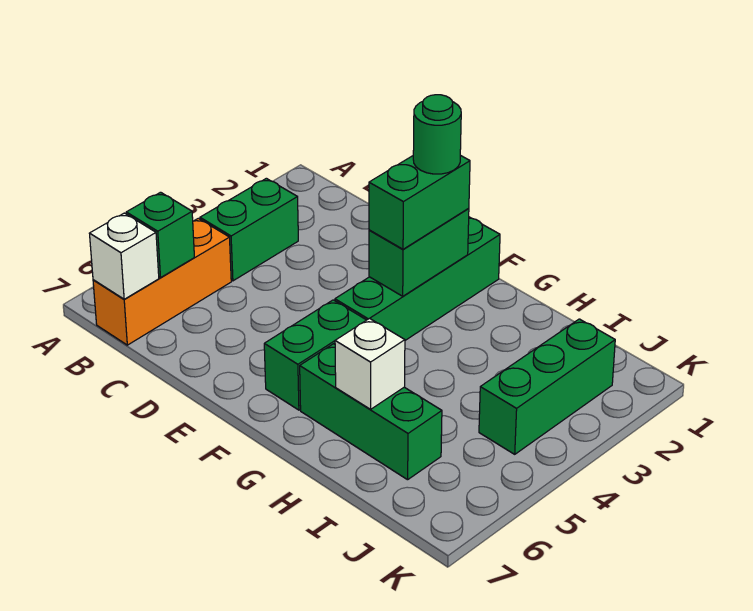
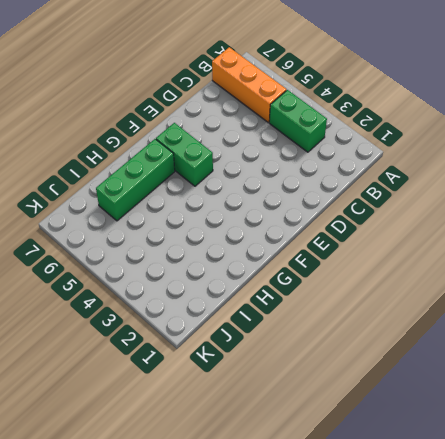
none -> green brick F1:F4 level 1
none -> green brick J2:J4 level 1
none -> green brick B6 level 2

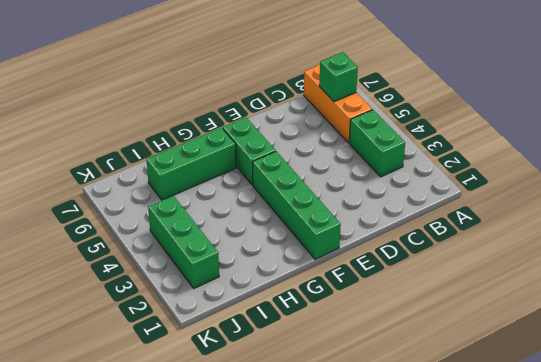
none -> white brick B7 level 2
none -> green brick F2:F3 level 2
none -> white brick H6 level 2

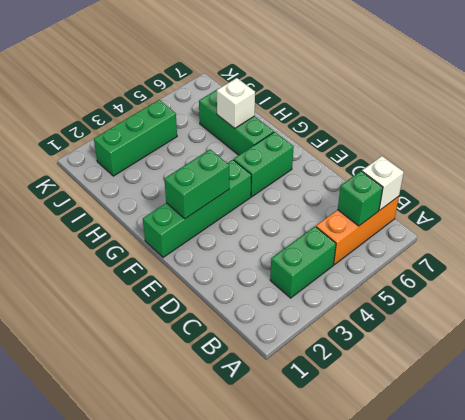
none -> green brick F2:F3 level 3
none -> green round brick F2 level 4

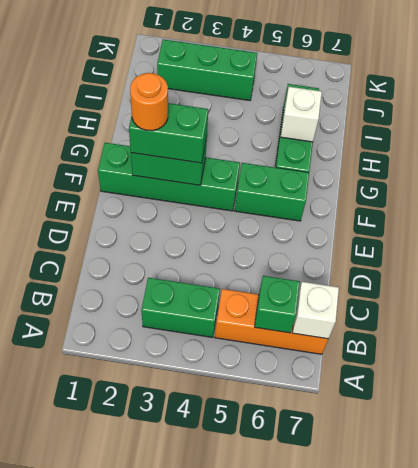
orange round brick F2 level 4 -> green round brick F2 level 4

